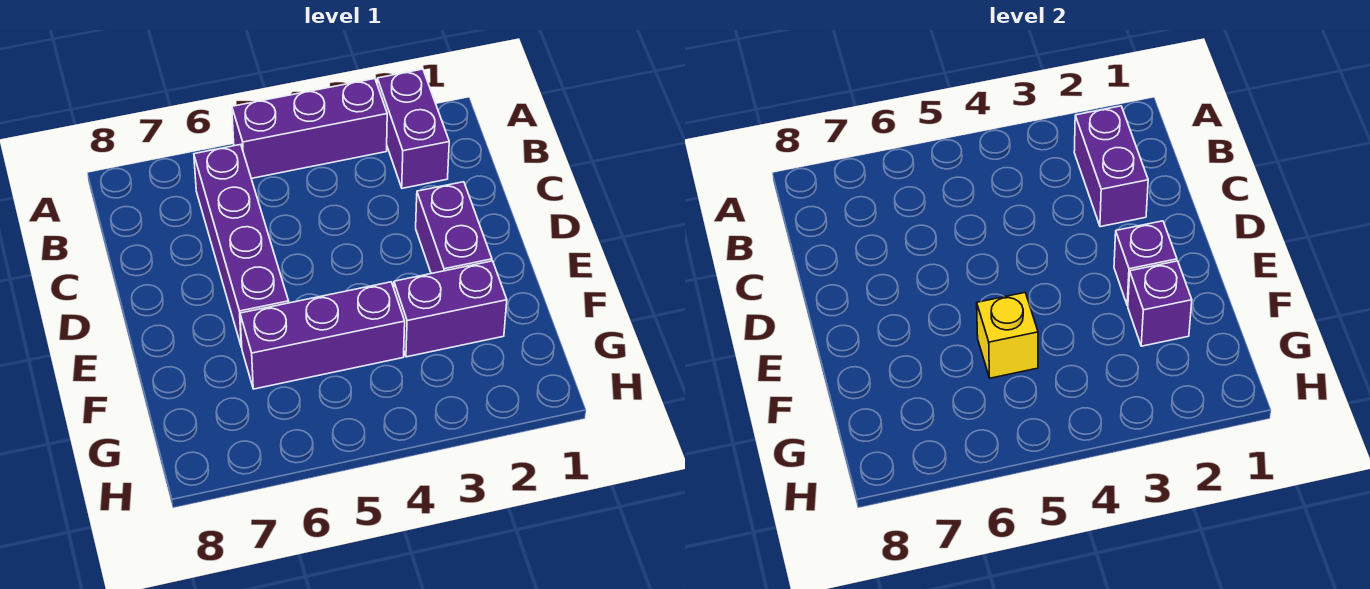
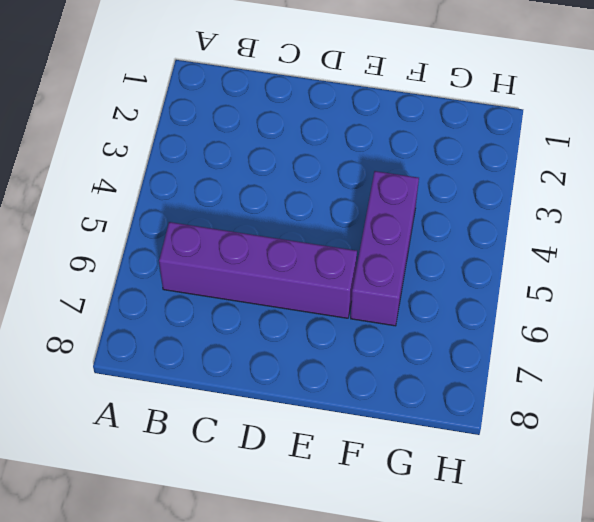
none -> purple brick A2:B2 level 1
none -> purple brick A3:A5 level 1

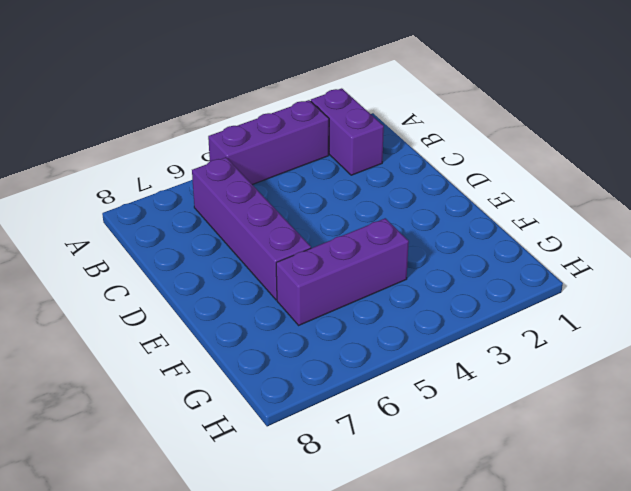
none -> purple brick D2:E2 level 1
none -> purple brick F2:F3 level 1

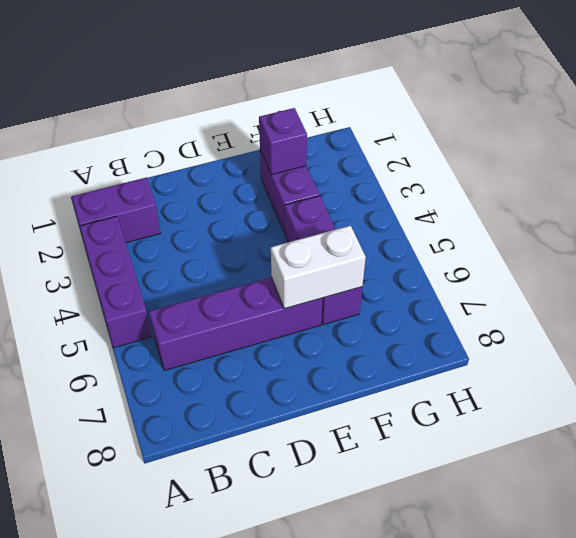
white brick E6:F6 level 2 -> none
none -> purple brick D2:E2 level 1
none -> purple brick B2:C2 level 2

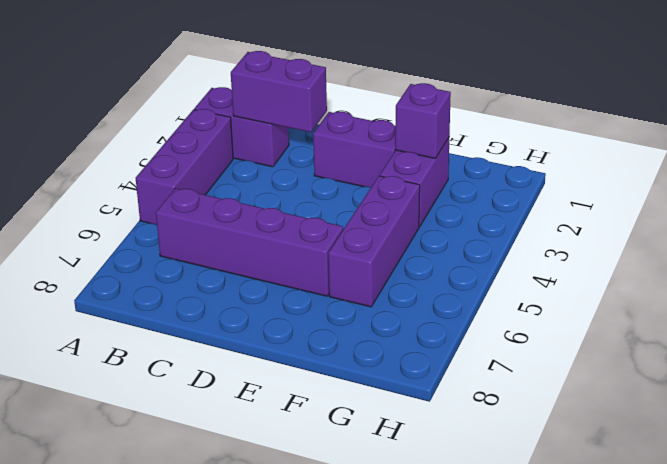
none -> purple brick E2 level 2
none -> yellow brick F5 level 2

